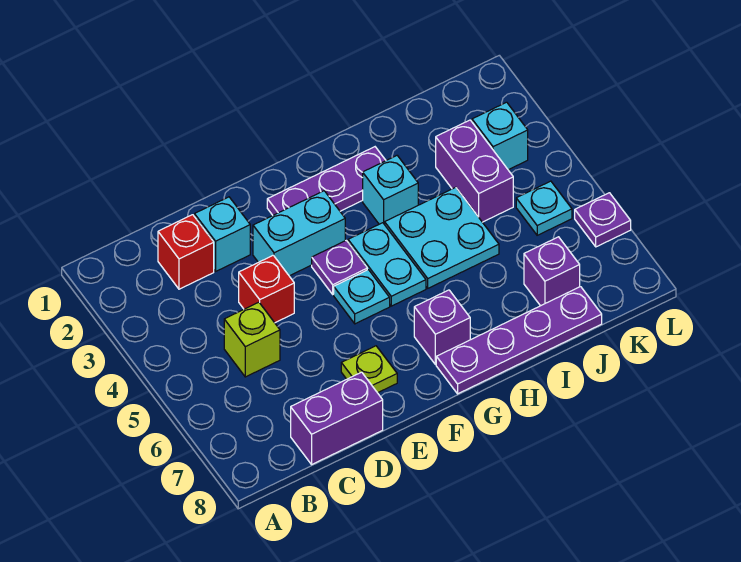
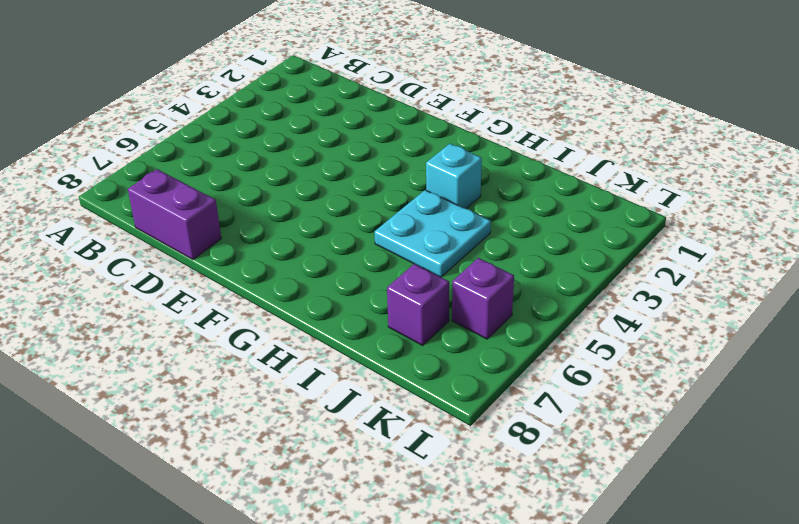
purple brick K6 level 1 -> purple brick G7 level 1
none -> red brick C2 level 1
none -> lime brick C5 level 1
none -> cyan brick D2 level 1

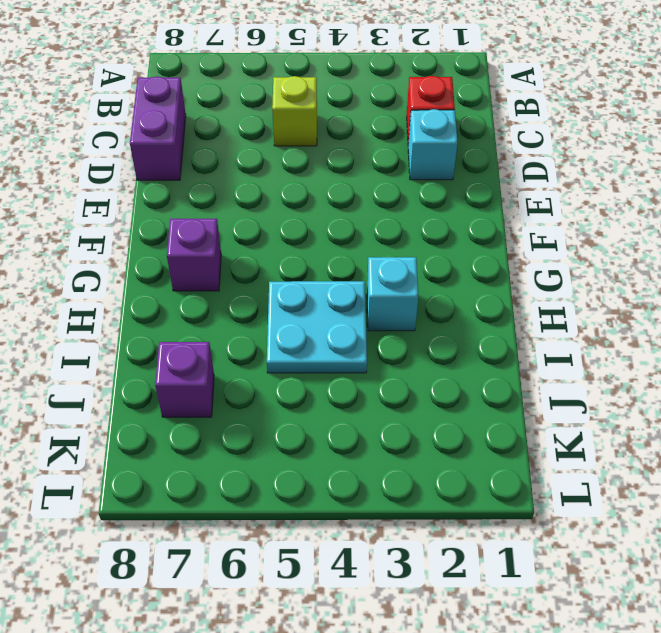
none -> red brick D4 level 1
none -> cyan brick E3:F3 level 1
none -> lime plate E7 level 1

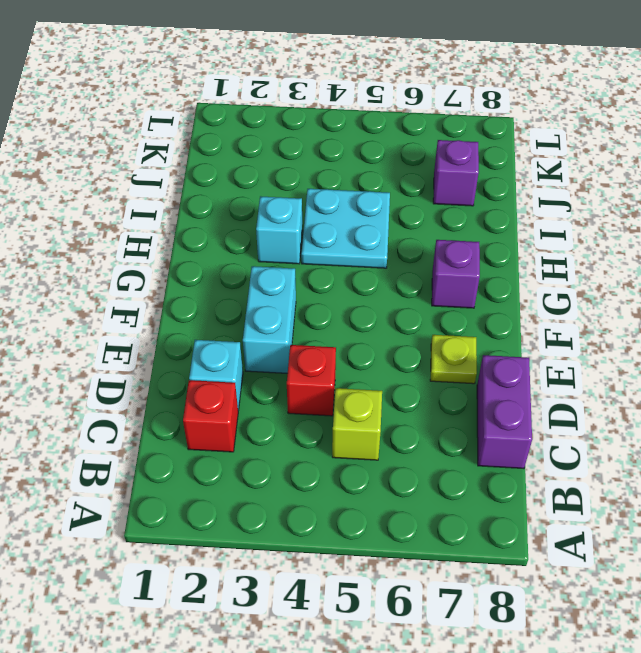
none -> purple plate F2:H2 level 1
none -> purple plate F4 level 1
none -> cyan plate F5 level 1

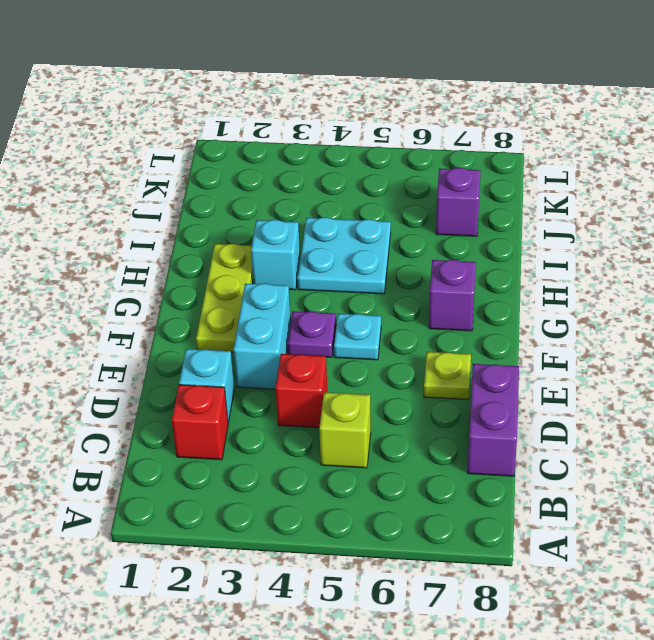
lime plate F2:H2 level 1 -> purple plate F2:H2 level 1
none -> cyan plate G4:G5 level 1
none -> purple plate G8:J8 level 1
none -> purple brick J3:J4 level 1

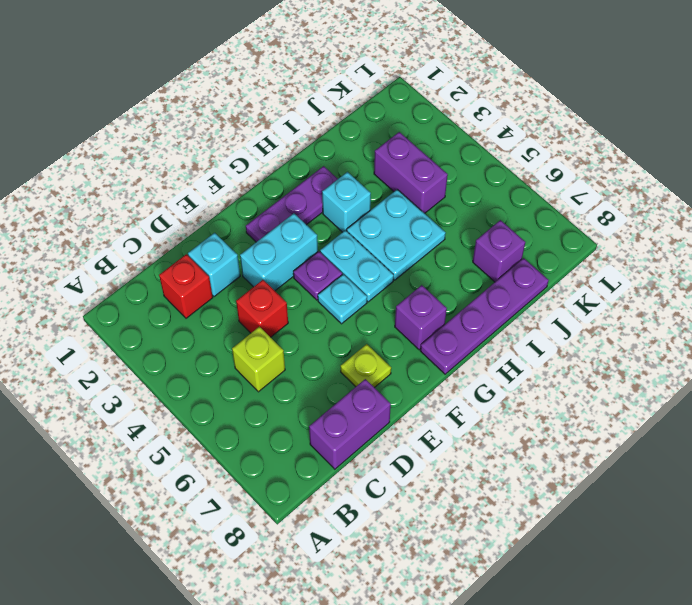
none -> cyan brick K3 level 1
none -> cyan plate K5 level 1
none -> purple plate L6 level 1

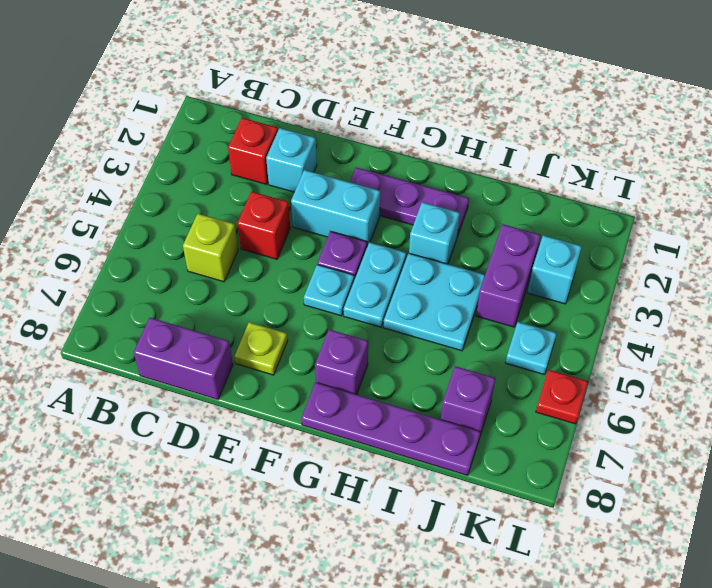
red plate L6 level 1 -> purple plate L6 level 1

